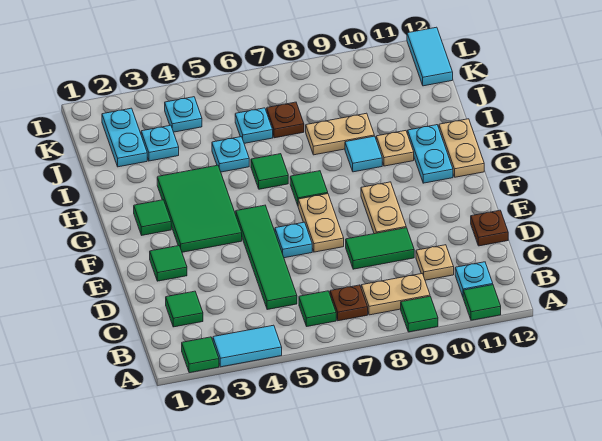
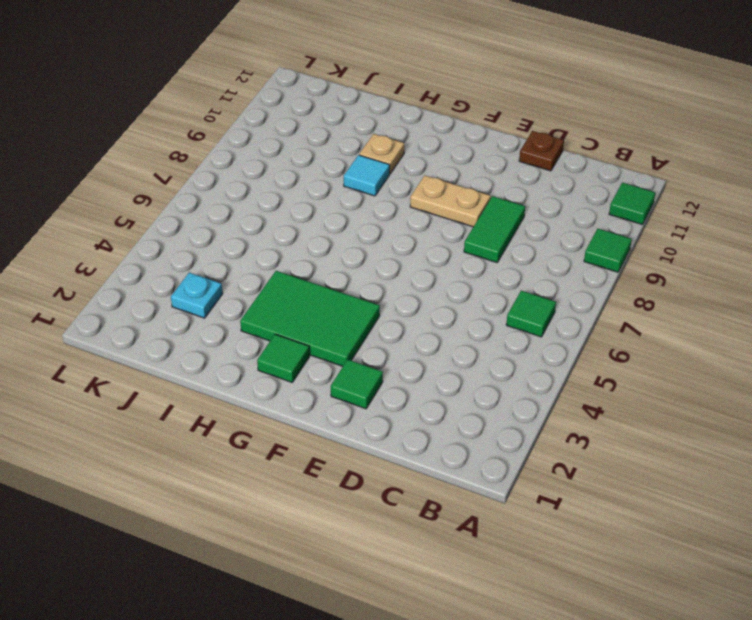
none -> green tile A2 level 1
none -> cyan tile A3:A4 level 1
none -> brown plate B7 level 1
none -> tan plate B8:B9 level 1

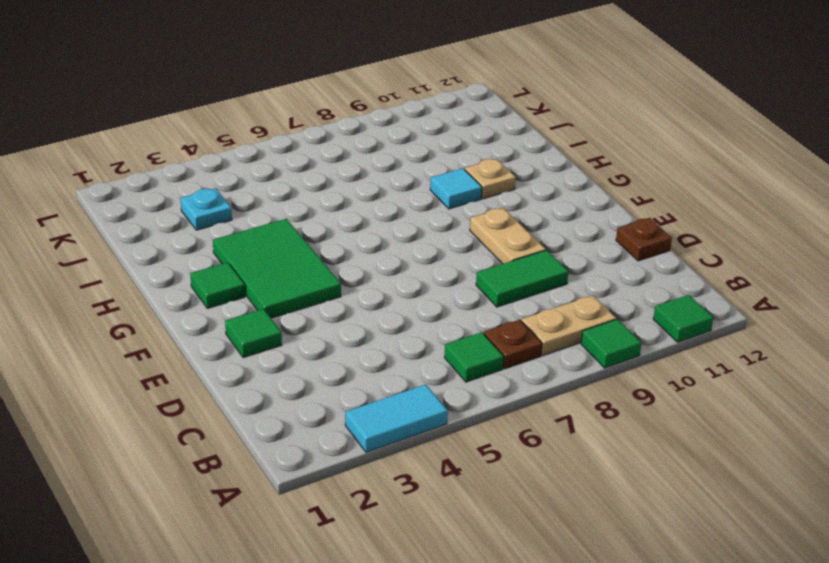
none -> green tile A2 level 1
none -> cyan plate B11 level 1
none -> green tile C2 level 1
none -> green tile C5:F5 level 1

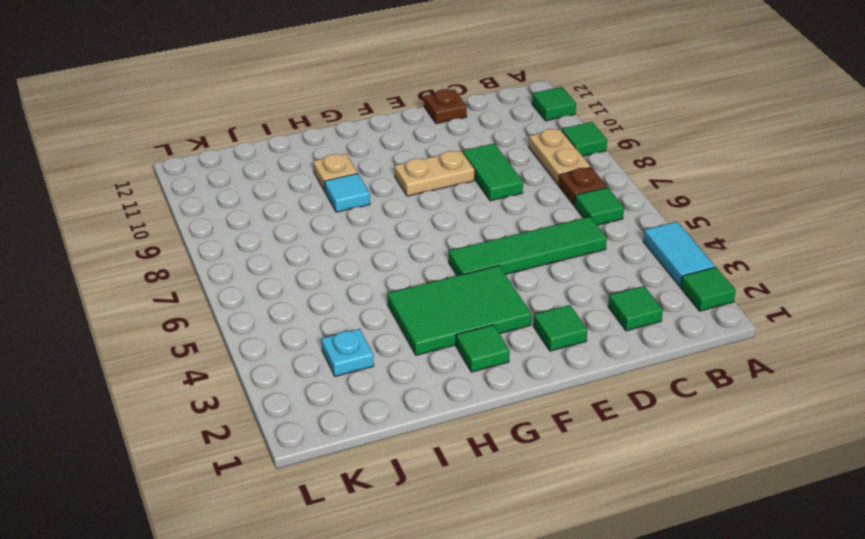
none -> cyan plate B11 level 1
none -> tan plate C10 level 1
none -> cyan plate E6 level 1
none -> tan plate E7:F7 level 1

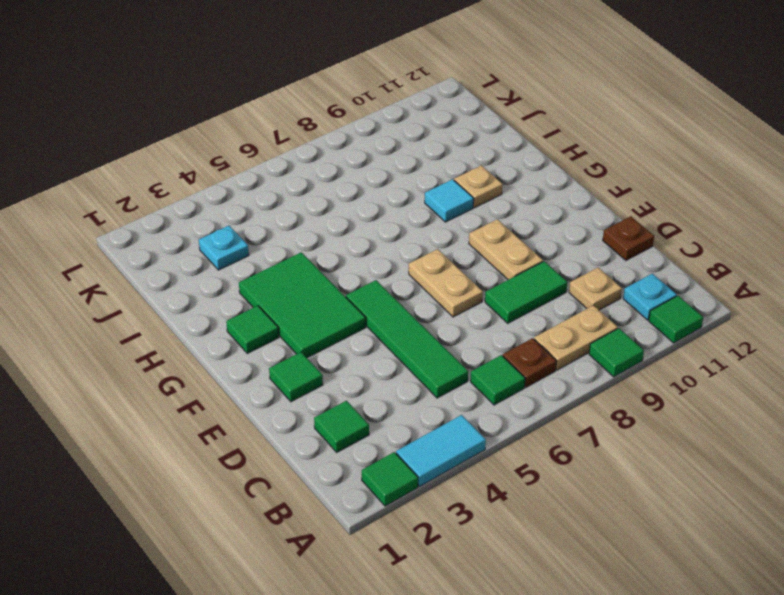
none -> cyan plate E6 level 1
none -> green tile G7 level 1
none -> cyan plate G11:H11 level 1
none -> tan plate G12:H12 level 1

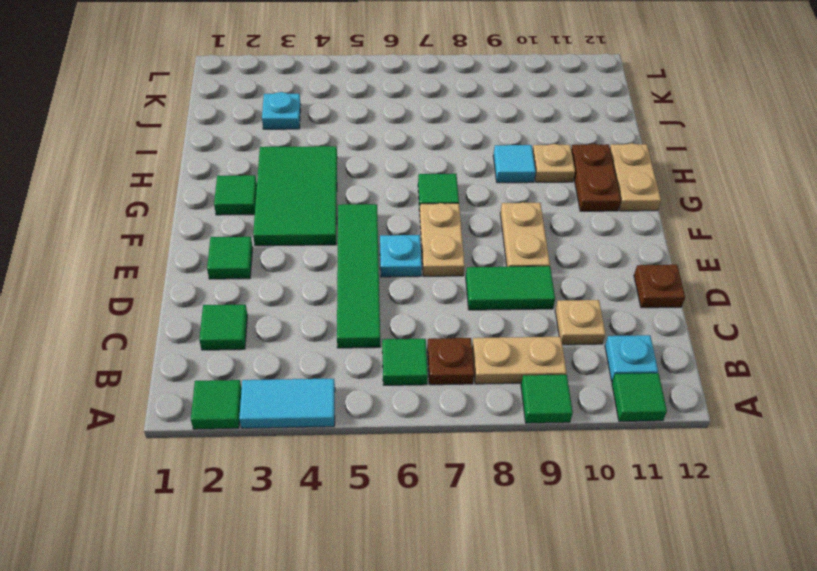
brown plate G11:H11 level 1 -> cyan plate G11:H11 level 1
none -> green tile H6 level 1
none -> cyan plate I5 level 1
none -> tan plate I8:I9 level 1
none -> cyan plate J2:K2 level 1

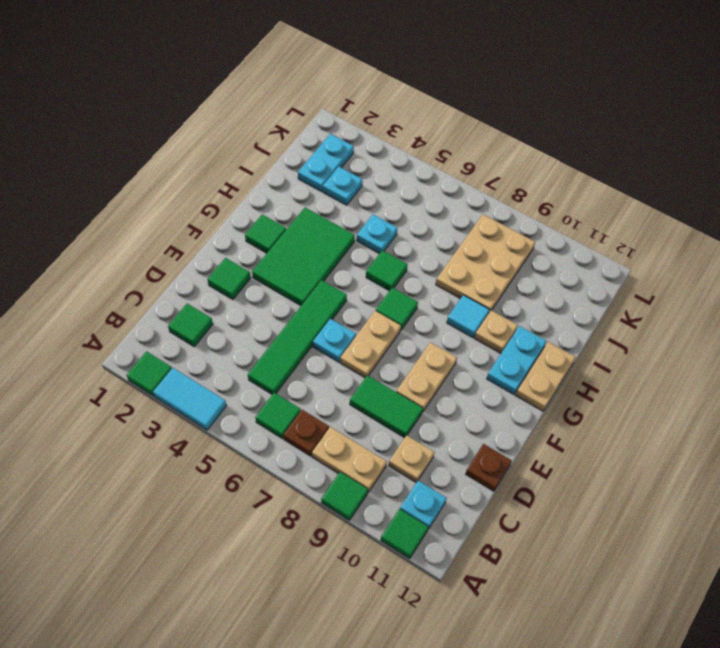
tan plate I8:K9 level 1 -> tan plate I8:I9 level 1
none -> cyan plate J6 level 1
none -> brown plate J7 level 1
none -> cyan plate K4 level 1
none -> cyan tile K12:L12 level 1

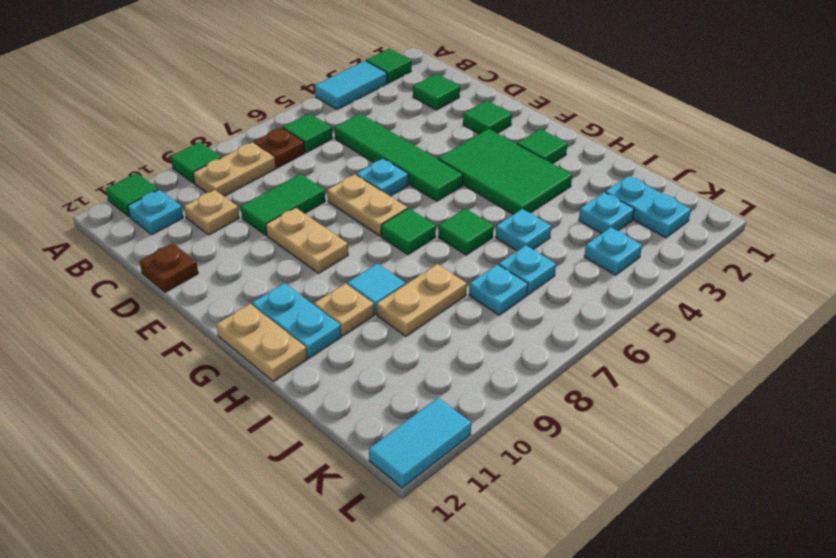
cyan plate J7 level 1 -> brown plate J7 level 1
cyan tile L11:L12 level 1 -> cyan tile K12:L12 level 1

